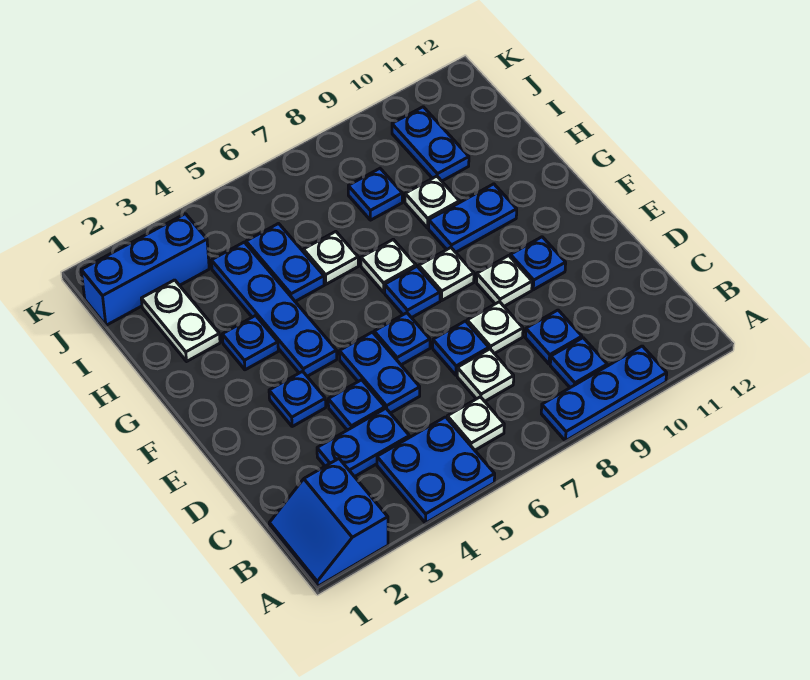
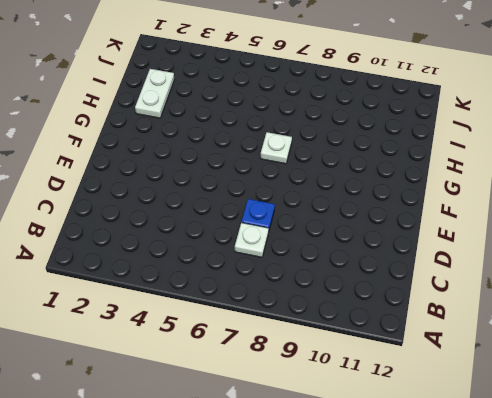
none -> blue slope A1:B2 level 1 top 2
none -> blue plate A4:B5 level 1
none -> blue plate A8:A10 level 1

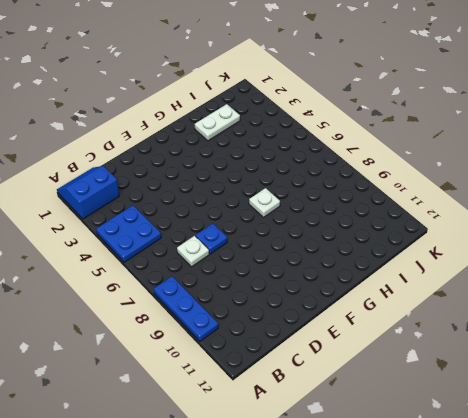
none -> white plate B6 level 1
none -> blue plate B9 level 1
none -> blue plate C3:C4 level 1

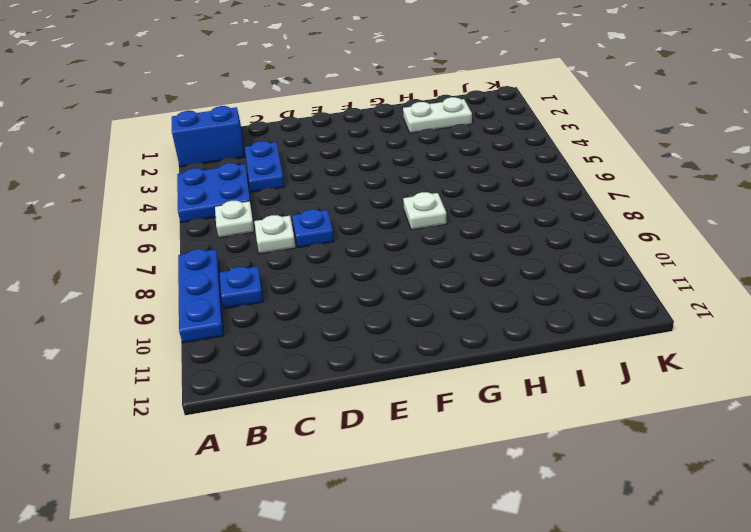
none -> blue plate C9 level 1
none -> blue plate D4 level 1
none -> blue plate D5:E5 level 1

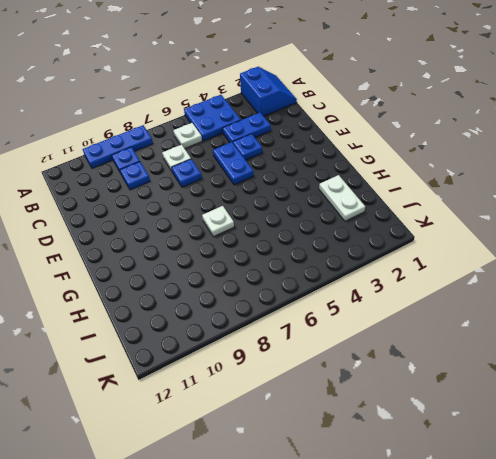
none -> white plate D8 level 1
none -> blue plate E3 level 1
none -> blue plate E6 level 1

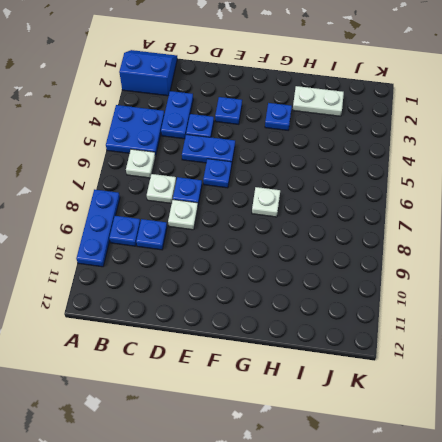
none -> white plate E9 level 1
none -> blue plate E10 level 1
none -> blue plate F4:I4 level 1

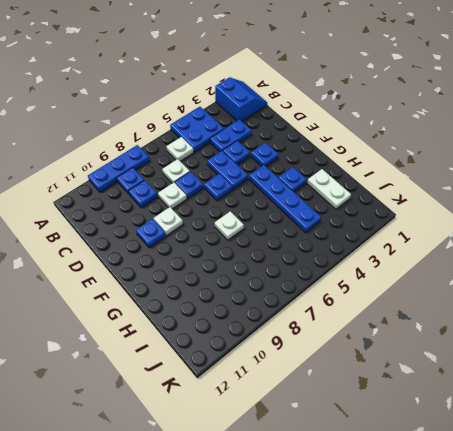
none -> blue plate F7 level 1
none -> white plate F8 level 1
none -> blue plate G9:G10 level 1

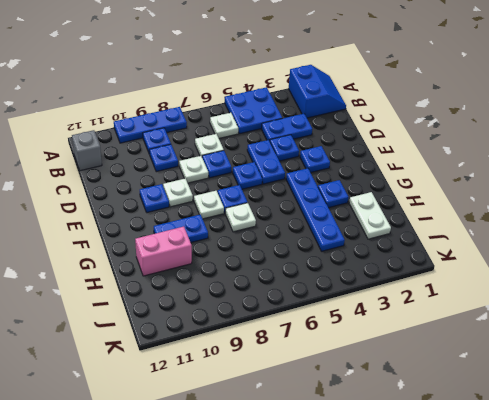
grey brick B12 level 1 -> none
pink brick H10:H11 level 1 -> none
none -> blue plate H5:I5 level 1
none -> white plate H6 level 1
none -> white plate H9 level 1

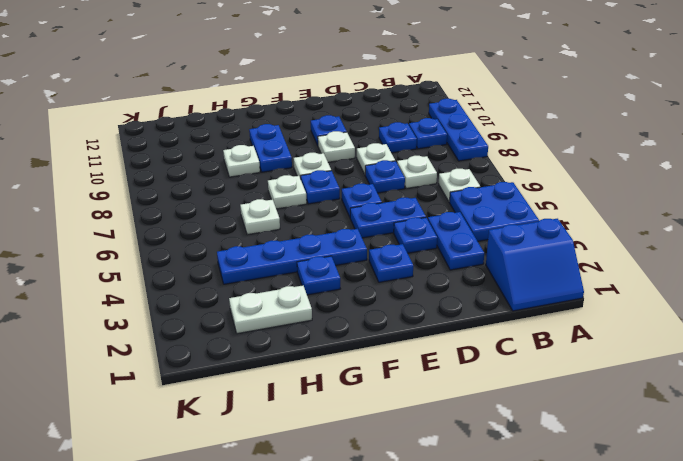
none -> blue plate H5:I5 level 1
none -> blue plate I8 level 1
none -> blue plate I10:J10 level 1

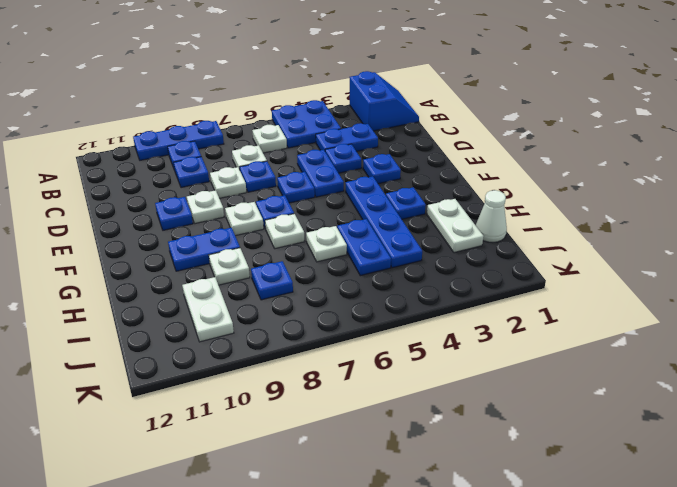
white cone I1 level 1 -> none
white plate I10:J10 level 1 -> blue plate I10:J10 level 1
none -> blue brick J1:J3 level 1

